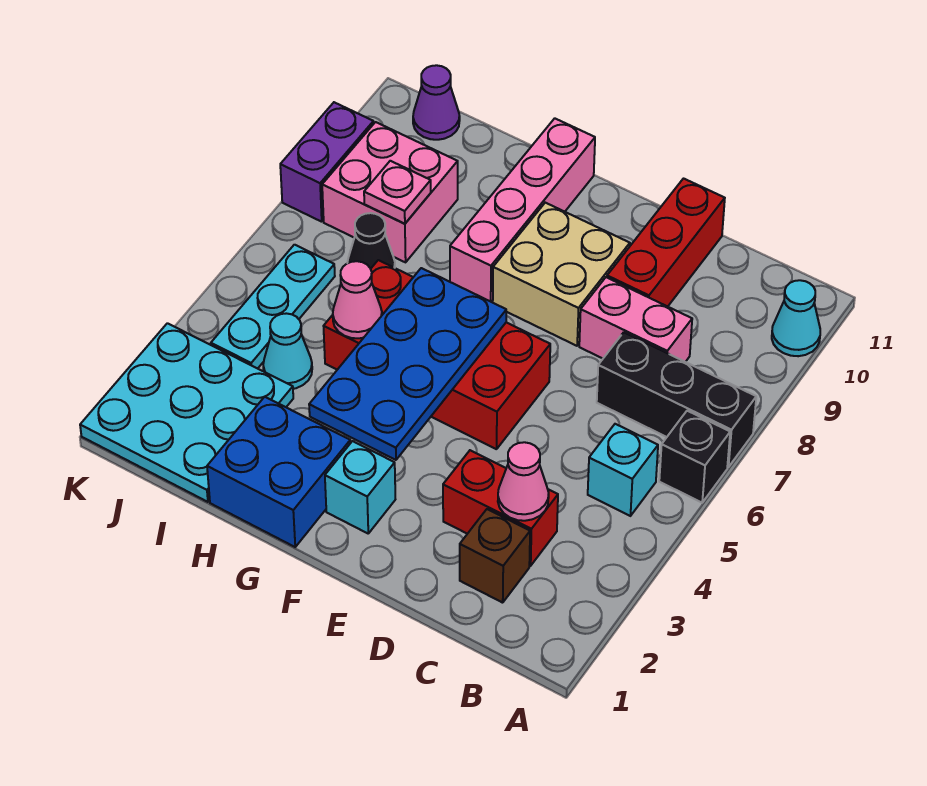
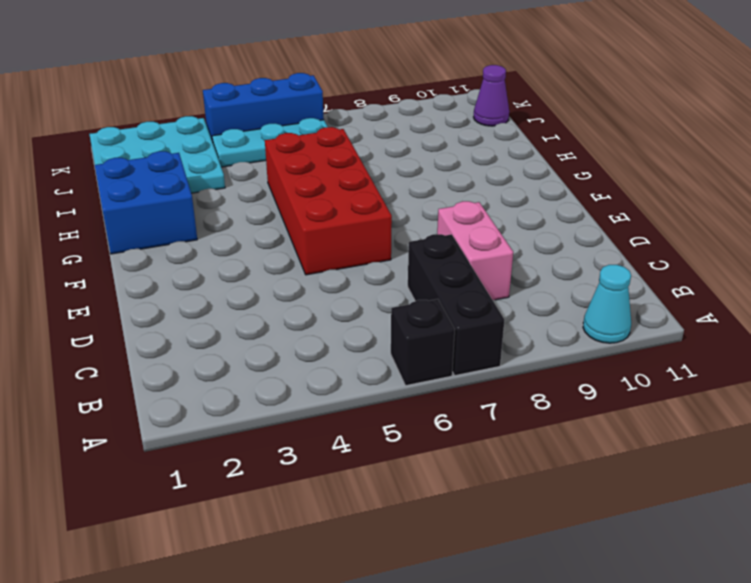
blue brick K4:K6 level 1 -> none
none -> cyan brick B5 level 1
none -> brown brick C2 level 1
none -> red brick C3:D3 level 1

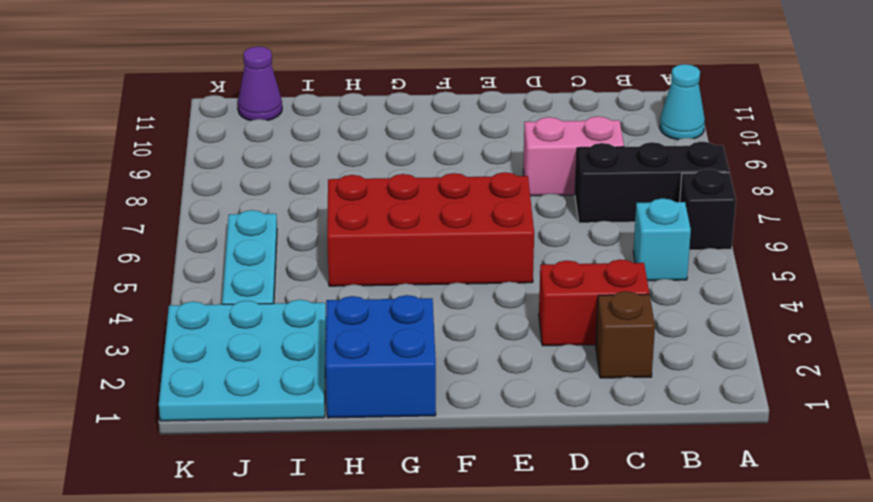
none -> red brick D9:D11 level 1
none -> tan brick E8:F9 level 1
none -> cyan brick F2 level 1

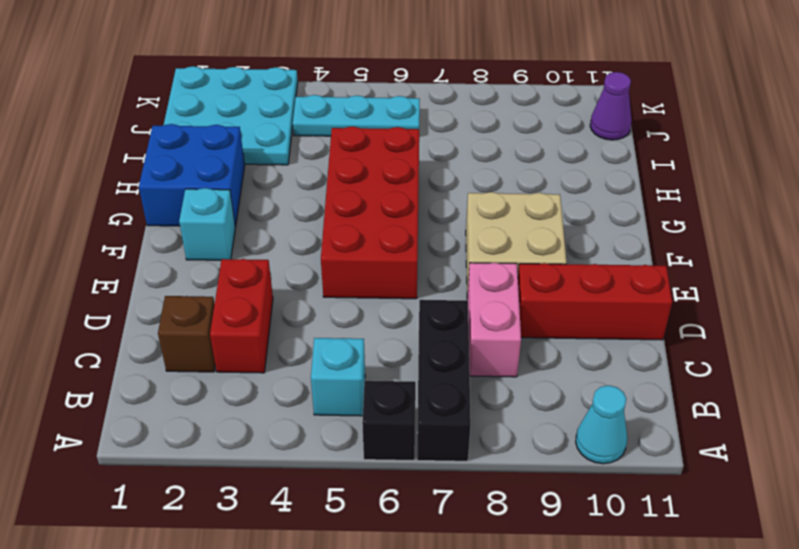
none -> pink brick G8:G11 level 1
none -> cyan cone I4 level 1
none -> black cone I7 level 1

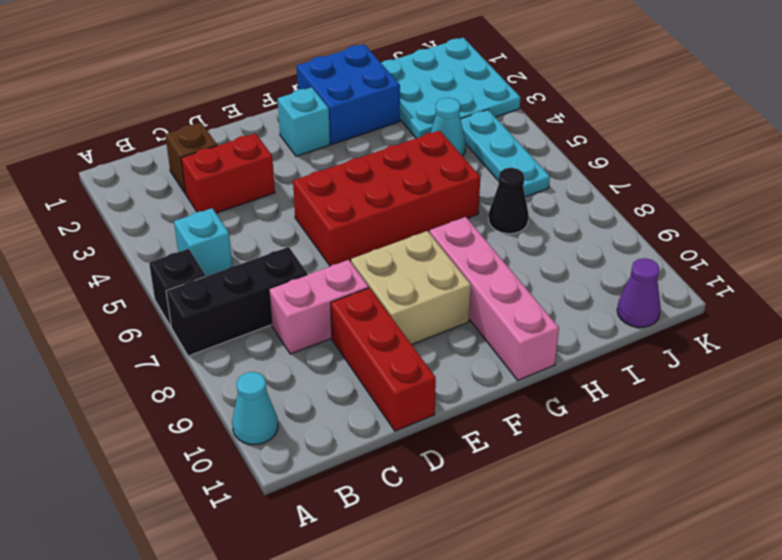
none -> pink brick I8:J9 level 1
none -> purple brick K8:K9 level 1
none -> pink cone C3 level 2

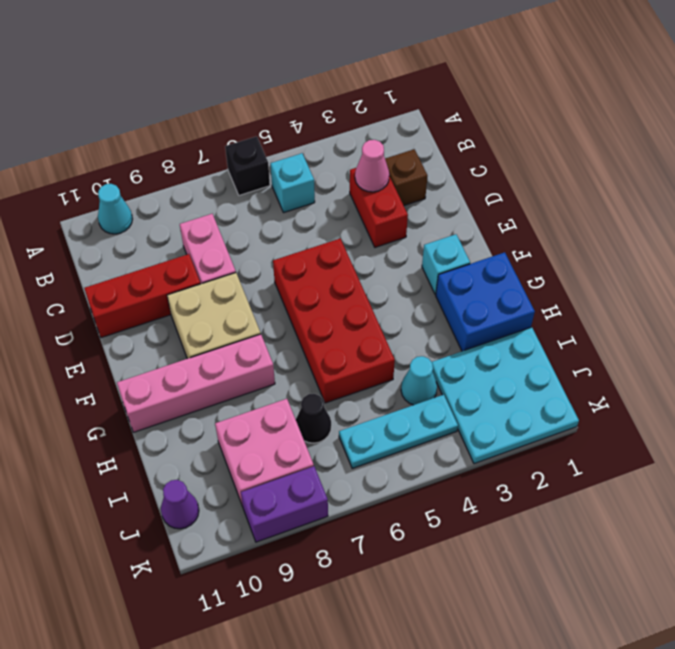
none -> black brick A7:C7 level 1
none -> blue plate F3:G6 level 2
none -> pink cone H5 level 2

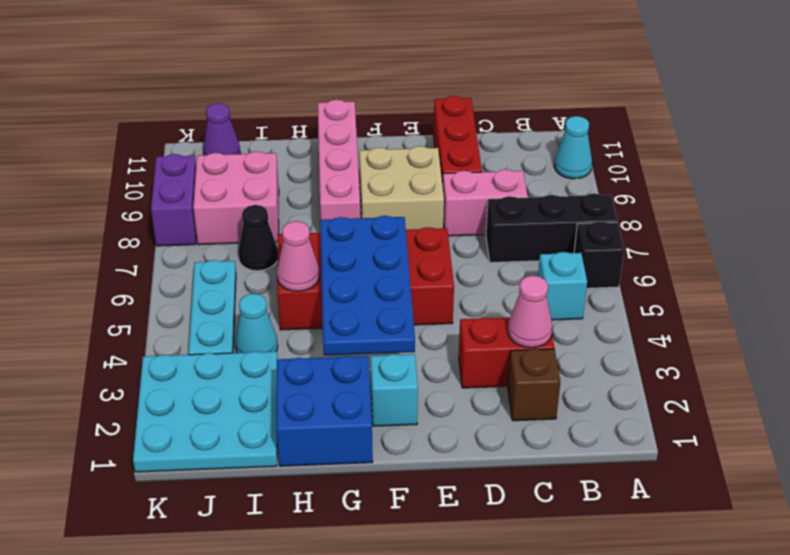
none -> pink plate I8 level 2

